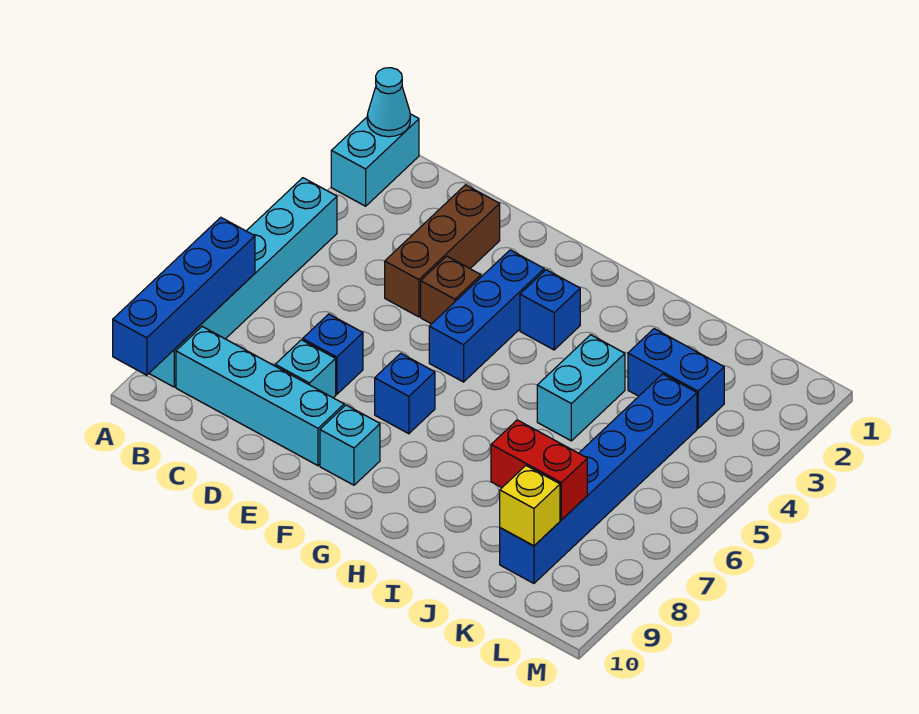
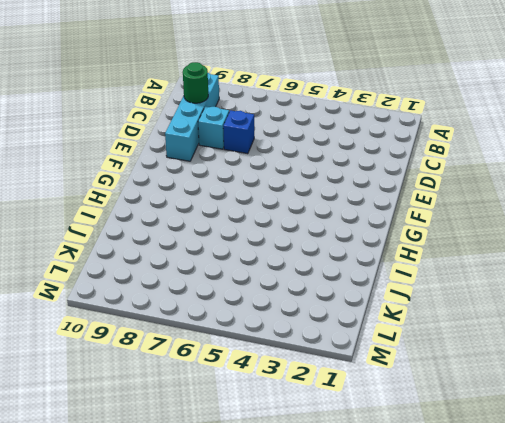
green round brick C9 level 2 -> none
none -> cyan brick A1:A2 level 1
none -> cyan brick A4:A9 level 1
none -> brown brick D2:D4 level 1

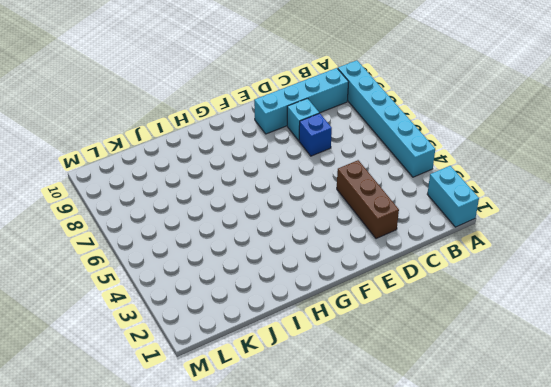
none -> brown brick E4 level 1
none -> blue brick F3:F5 level 1
none -> blue brick F7 level 1

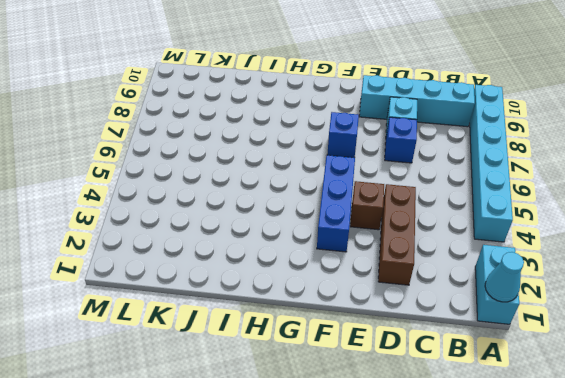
none -> cyan brick F9 level 1
none -> blue brick G3 level 1
none -> cyan brick I4:I5 level 1

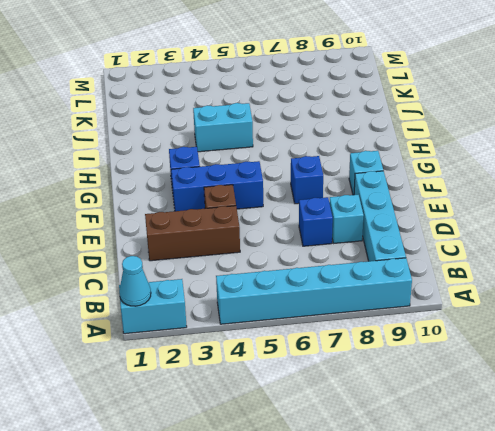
none -> blue brick J3:K3 level 1
none -> blue brick K4:K9 level 1
none -> blue brick A7:A10 level 2

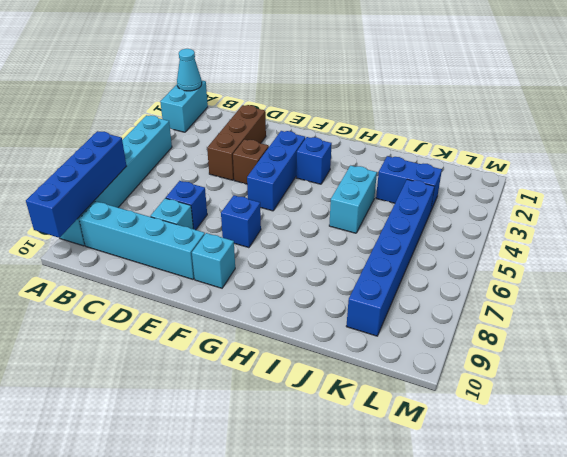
none -> red brick J8:K8 level 2
none -> yellow brick K9 level 2

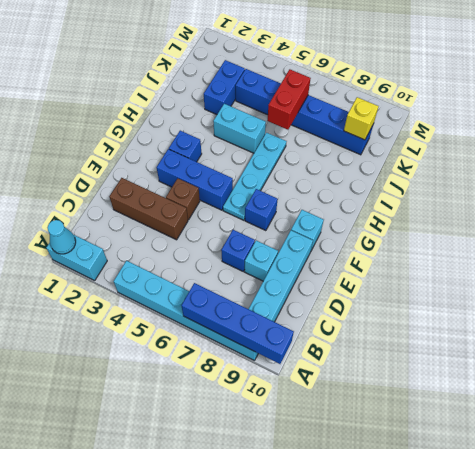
cyan plate F6:I6 level 1 -> none
red brick J6:K6 level 2 -> red brick J8:K8 level 2

